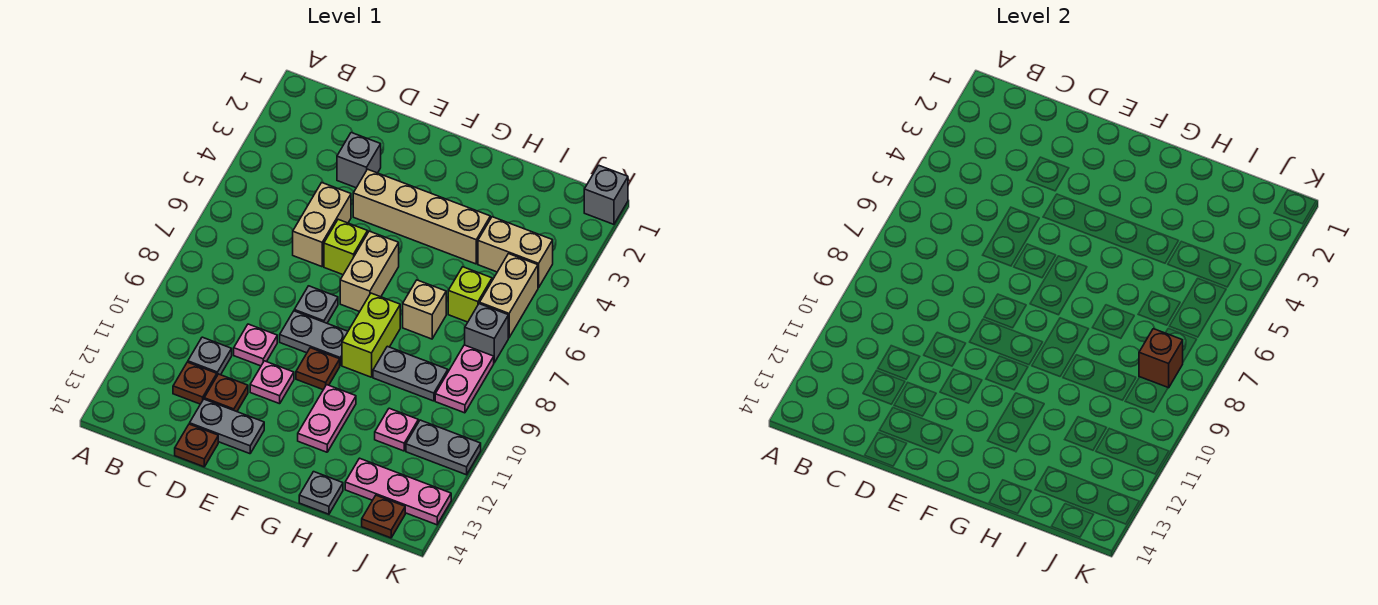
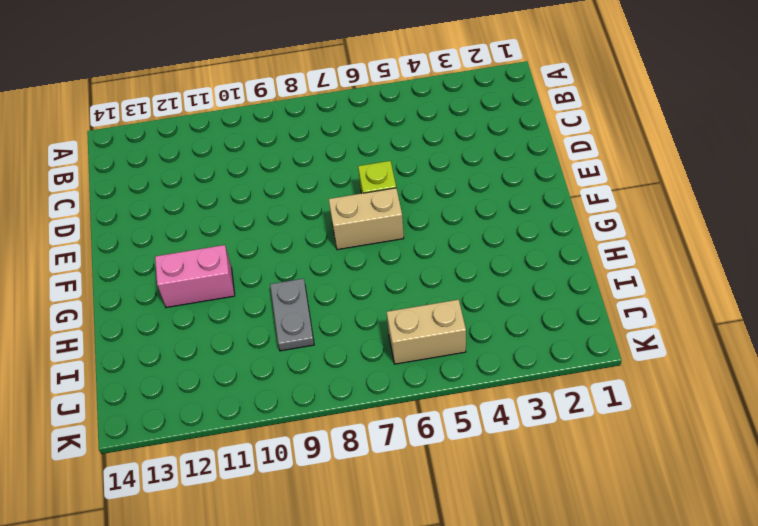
pink brick G11:G12 level 1 -> pink plate G11:G12 level 1
none -> grey plate C11 level 1
none -> brown plate C12 level 1
none -> grey brick D3 level 1
none -> tan brick D5:D6 level 1

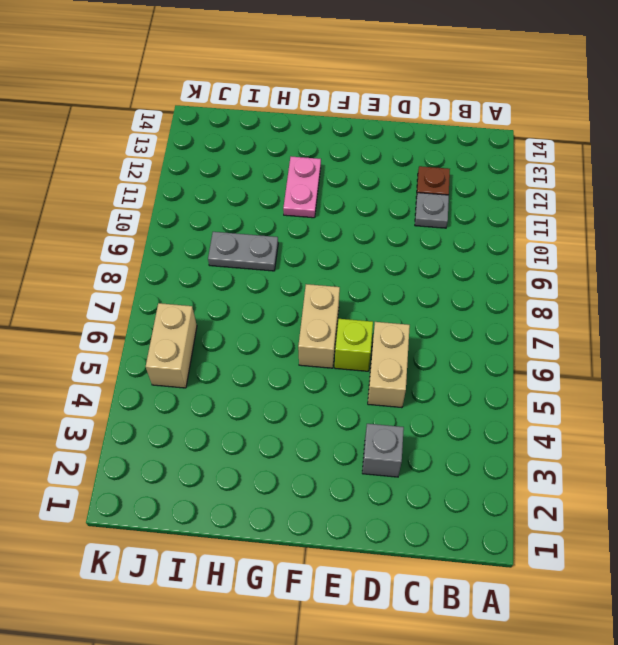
none -> pink plate D10 level 1
none -> brown plate D12 level 1
none -> grey plate D13:E13 level 1
none -> brown plate D14 level 1

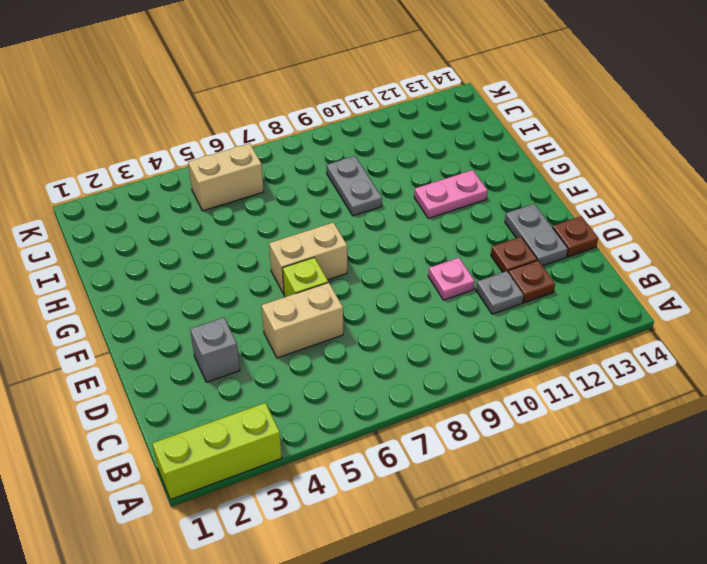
lime brick A1:A3 level 1 -> none
none -> tan brick E4:H4 level 1
none -> grey plate E8 level 1
none -> grey plate E9:F9 level 1
none -> pink plate E11 level 1

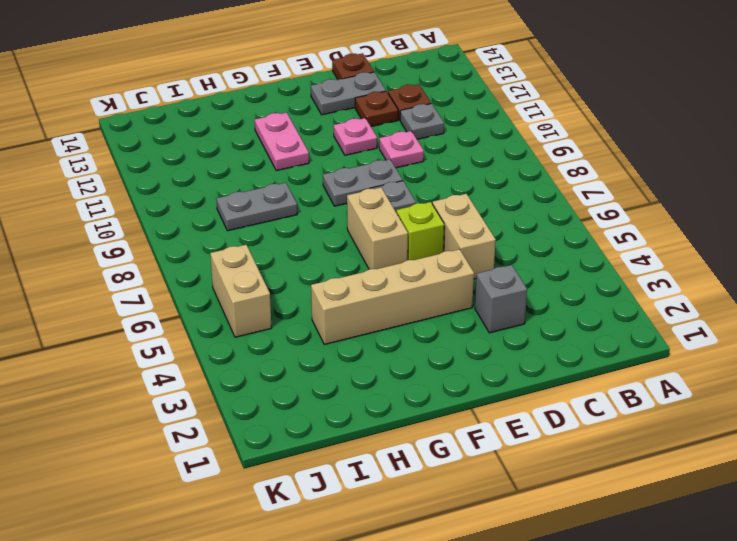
none -> brown plate F10 level 1
none -> lime brick G8:G9 level 1
none -> tan brick H7 level 1
none -> grey plate H14 level 1

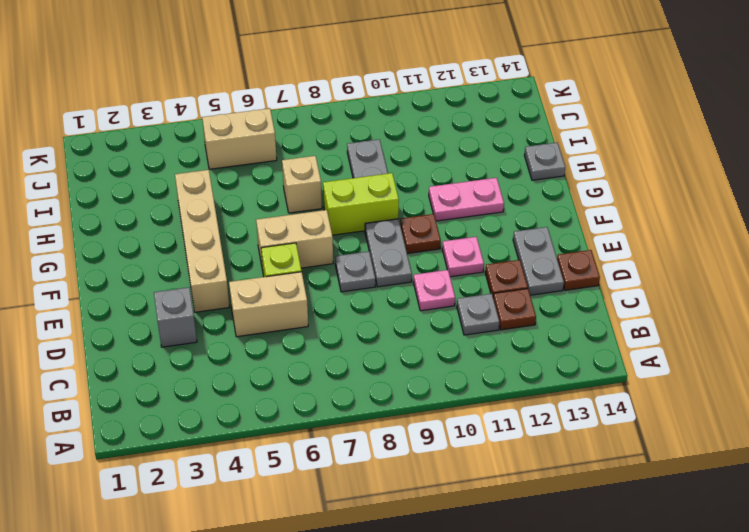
none -> tan brick I4:J4 level 1
none -> lime brick I6 level 1
none -> pink plate I11 level 1
none -> pink plate I13:K13 level 1

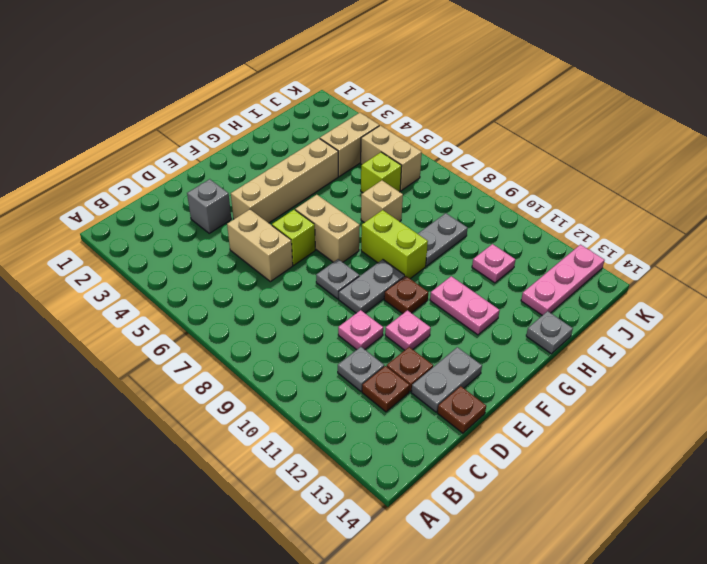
none -> grey brick J7 level 1
none -> pink plate J8:J9 level 1
none -> grey plate J11:K11 level 1
none -> brown plate J14 level 1

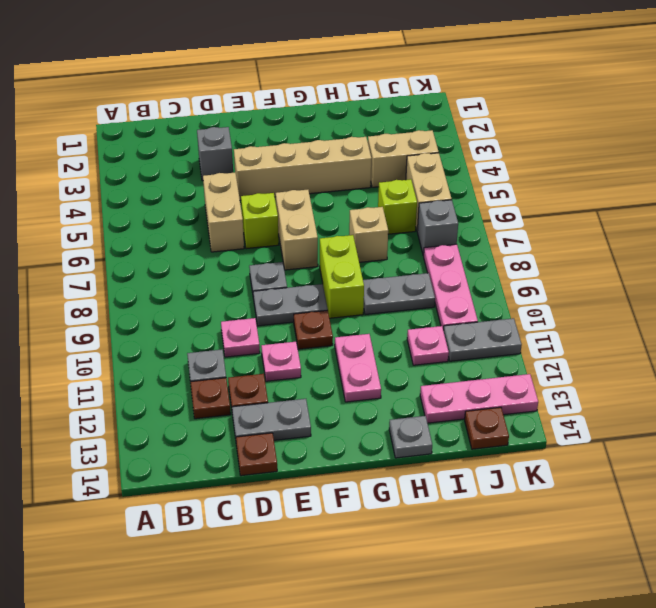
pink plate J8:J10 level 1 -> pink plate J8:J9 level 1
none -> grey brick K1 level 1
none -> brown brick J8 level 2

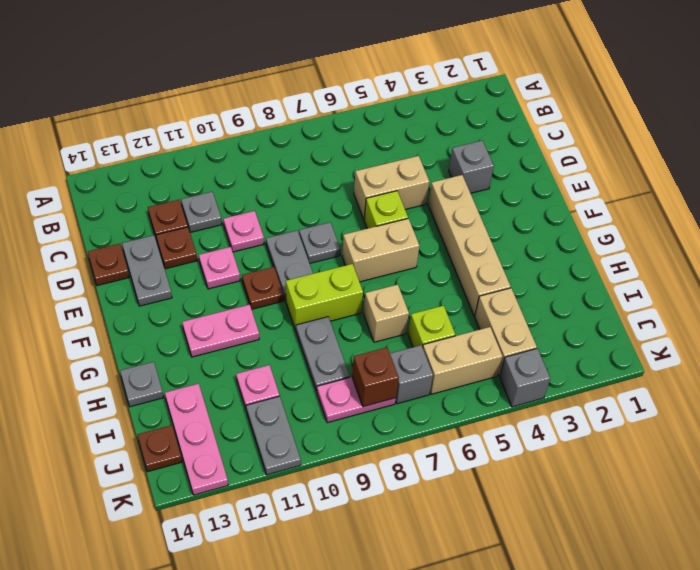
grey brick K4 level 1 -> grey brick K1 level 1

